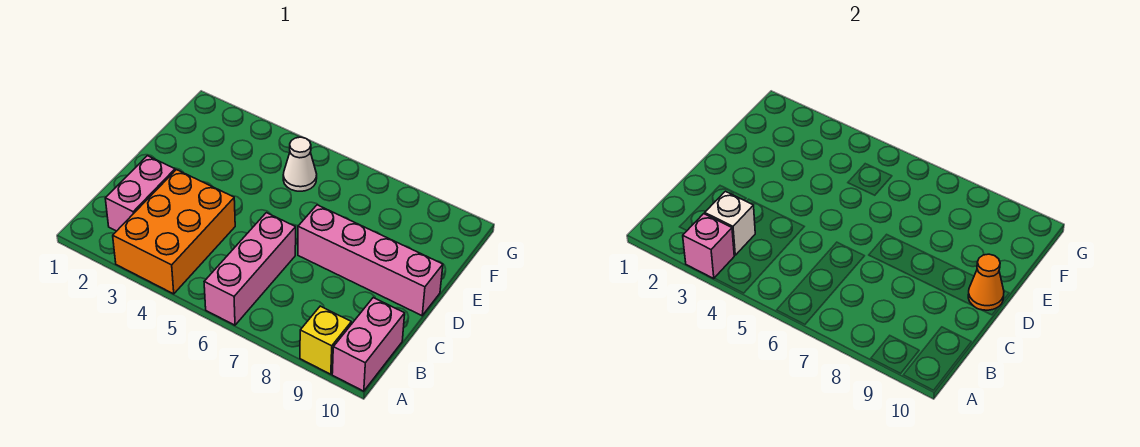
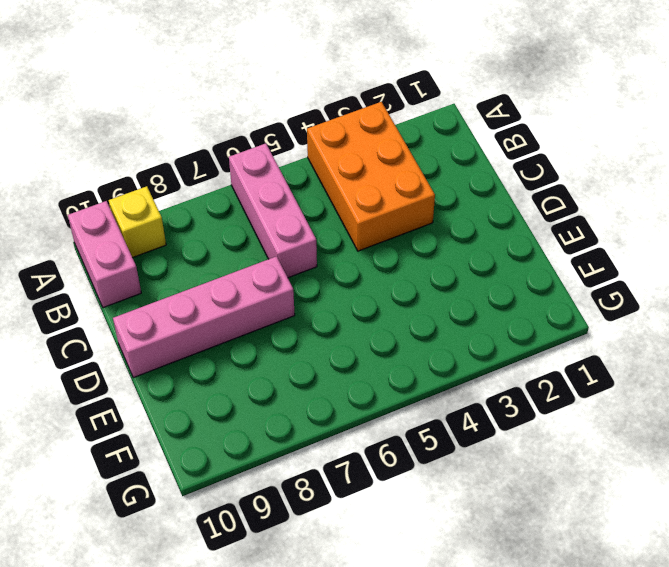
none -> pink brick B2:C2 level 1
none -> white cone F5 level 1

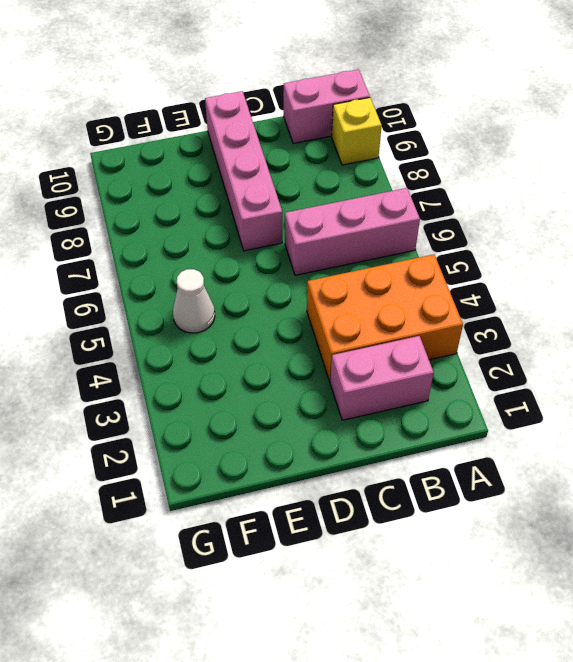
none -> pink brick A3 level 2
none -> white brick B3 level 2

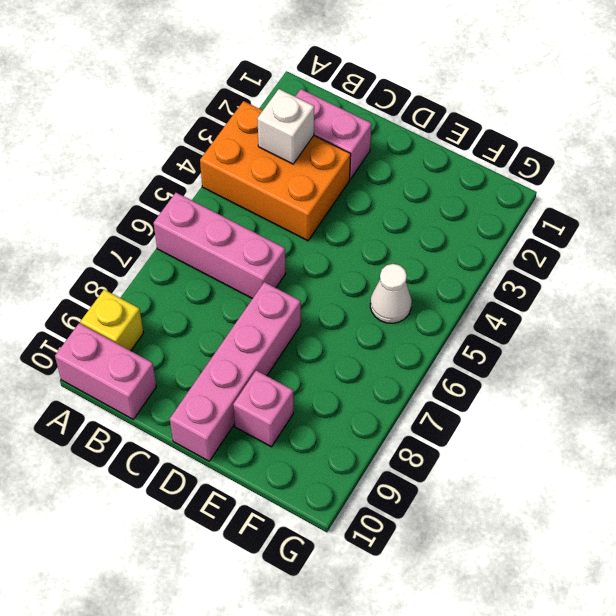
pink brick E9 level 1 -> pink brick A3 level 2
none -> orange cone D10 level 2

